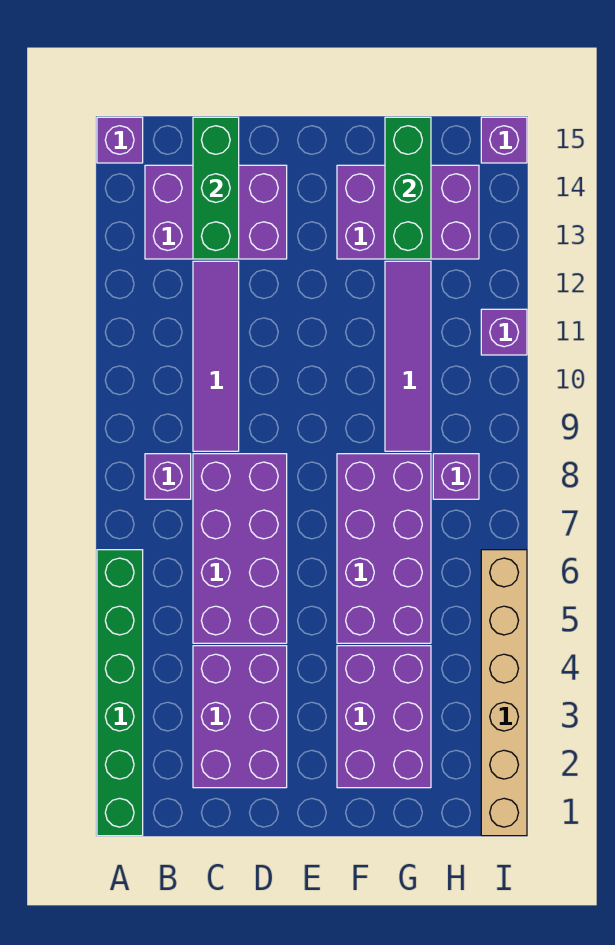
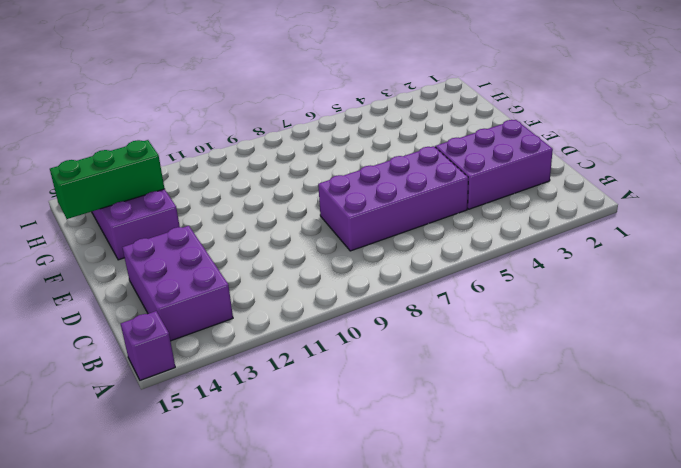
none -> green brick A1:A6 level 1
none -> purple brick B8 level 1
none -> purple tile C9:C12 level 1

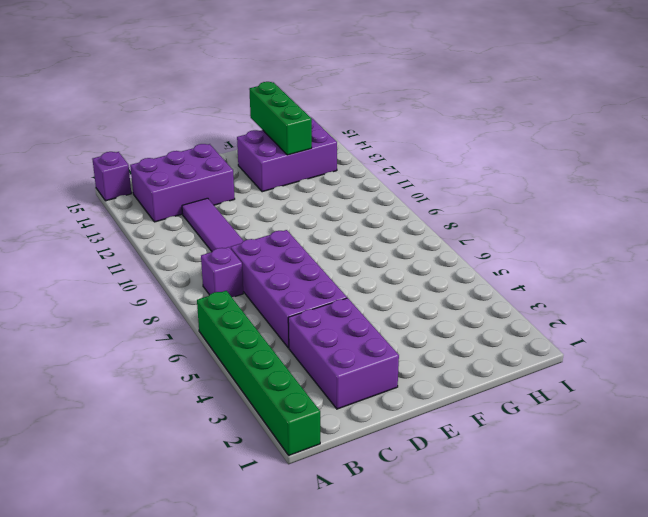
none -> purple brick F2:G4 level 1
none -> purple brick F5:G8 level 1
none -> purple tile G9:G12 level 1

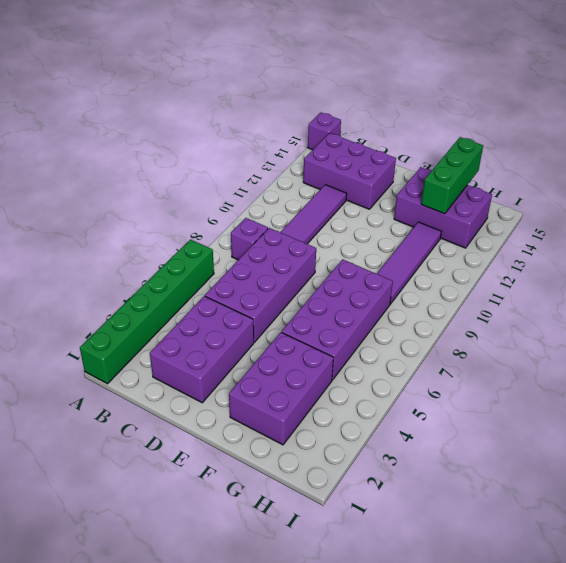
none -> purple brick H8 level 1
none -> tan brick I1:I6 level 1
none -> purple brick I11 level 1

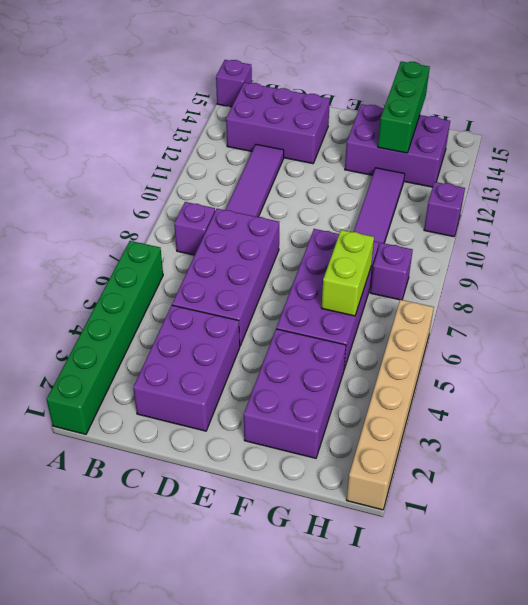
lime brick G6:G7 level 2 -> none
none -> purple brick I15 level 1
none -> green brick C13:C15 level 2

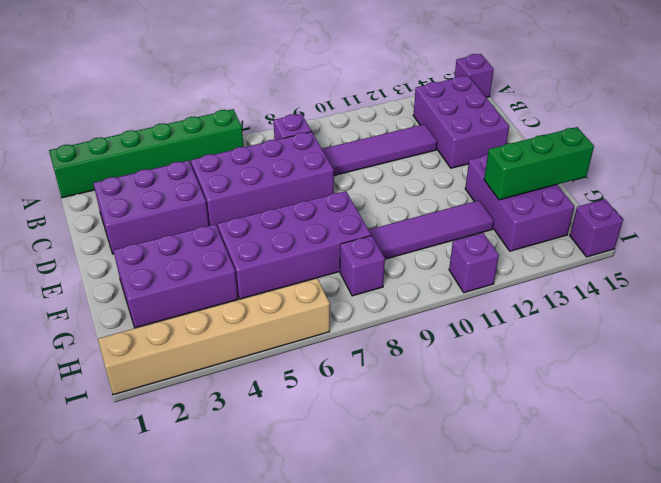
none -> green brick C13:C15 level 2

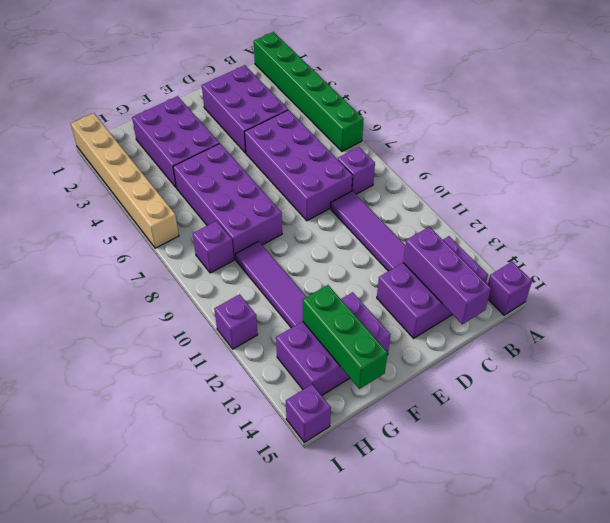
purple brick C13:C15 level 2 -> green brick C13:C15 level 2

